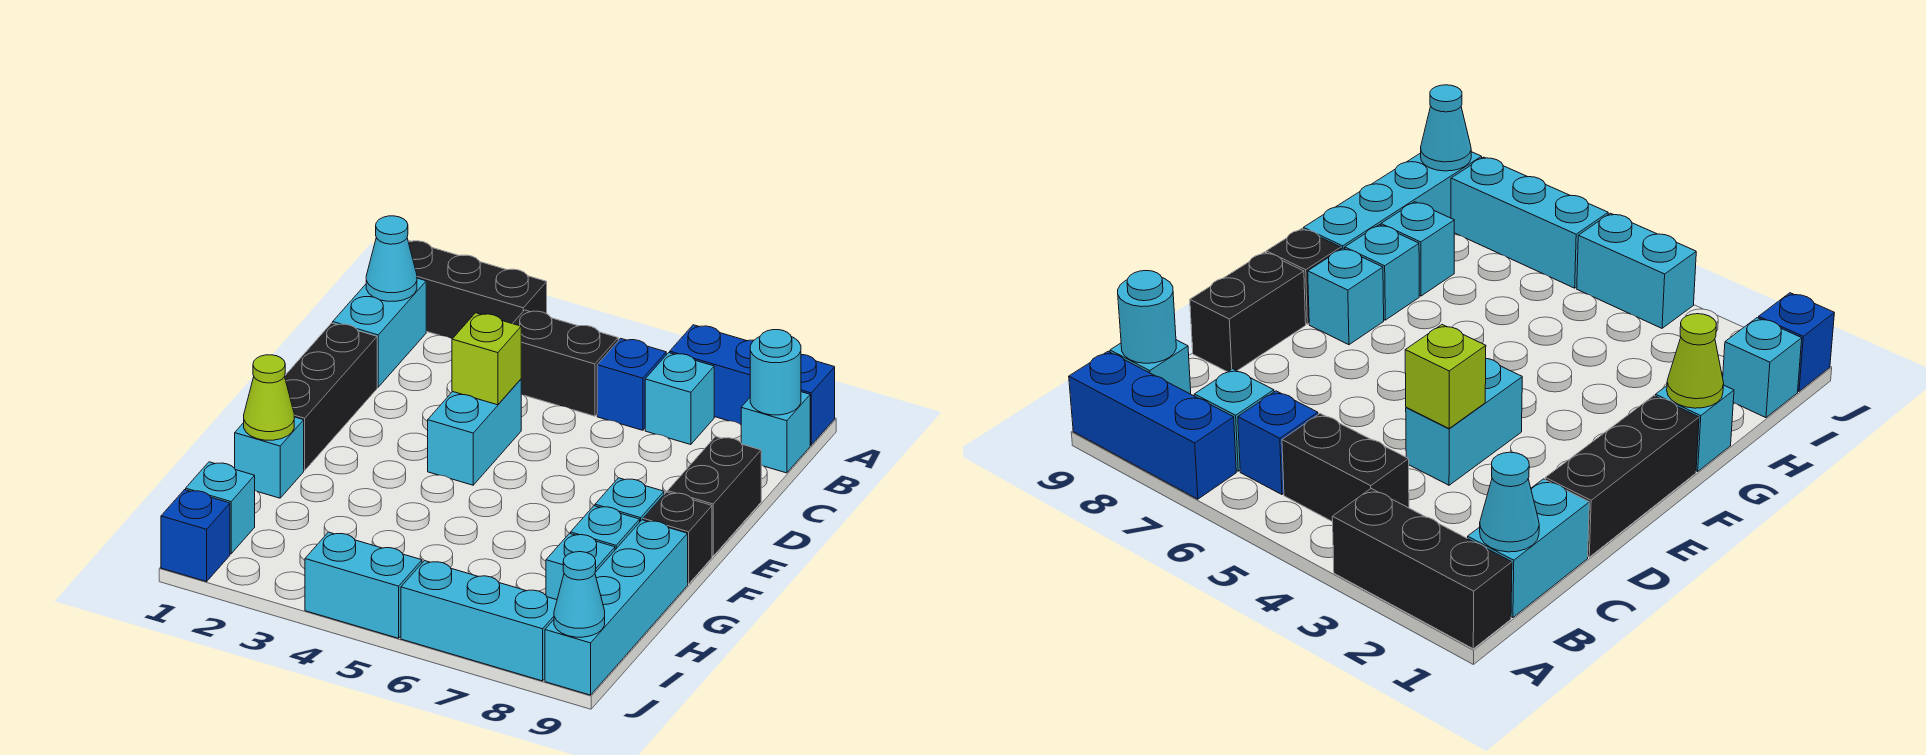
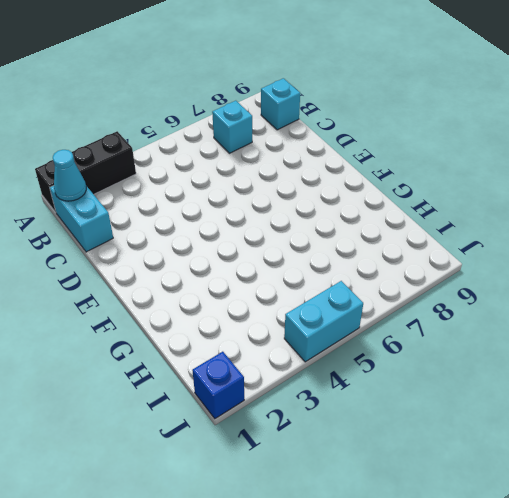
none -> blue brick A7:A9 level 1
none -> black brick B4:B5 level 1
none -> blue brick B6 level 1

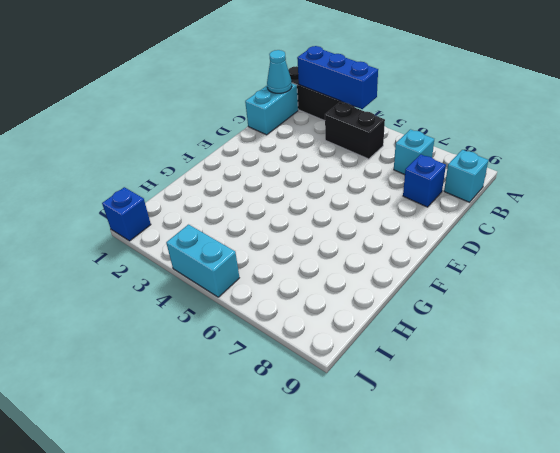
blue brick A2:A4 level 2 -> blue brick A7:A9 level 1
blue brick C8 level 1 -> blue brick B6 level 1
none -> black brick D1:F1 level 1
none -> cyan brick D4:E4 level 1
none -> black brick D9:E9 level 1

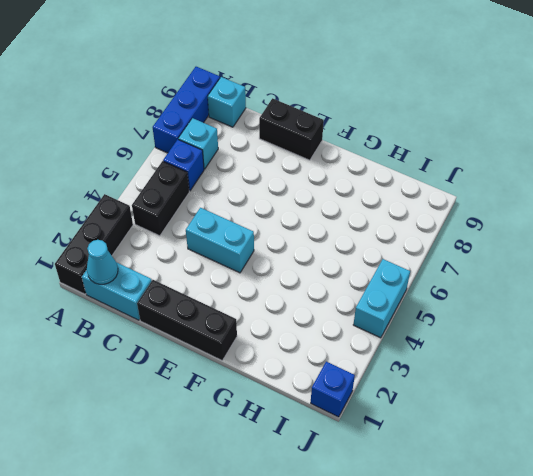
none -> cyan brick F8 level 1
none -> black brick F9 level 1
none -> cyan brick G1 level 1

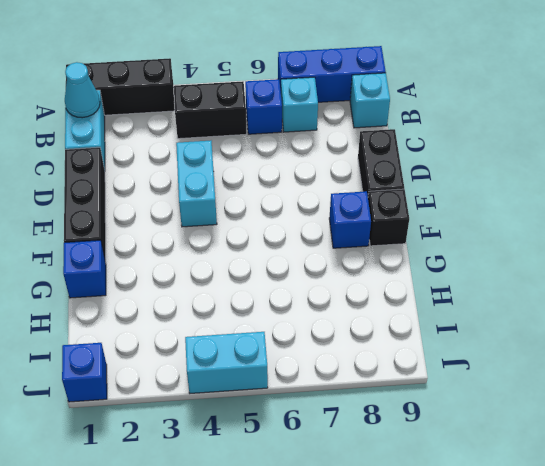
blue brick F8 level 1 -> cyan brick F8 level 1
blue brick G1 level 1 -> cyan brick G1 level 1
none -> cyan brick G8 level 1
none -> cyan brick G9:J9 level 1
none -> cyan brick H8 level 1

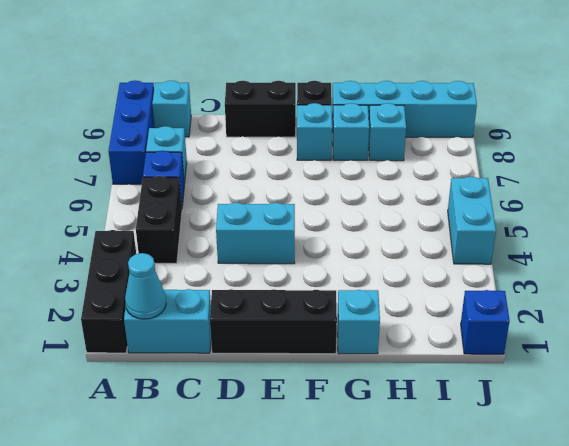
none -> cyan brick I1 level 1
none -> cyan brick J6:J8 level 1
none -> cyan round brick B9 level 2

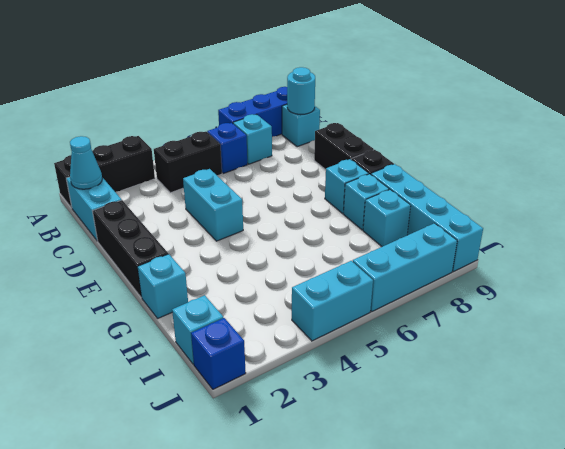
none -> lime brick D4 level 2
none -> lime cone G1 level 2
none -> cyan cone J9 level 2

